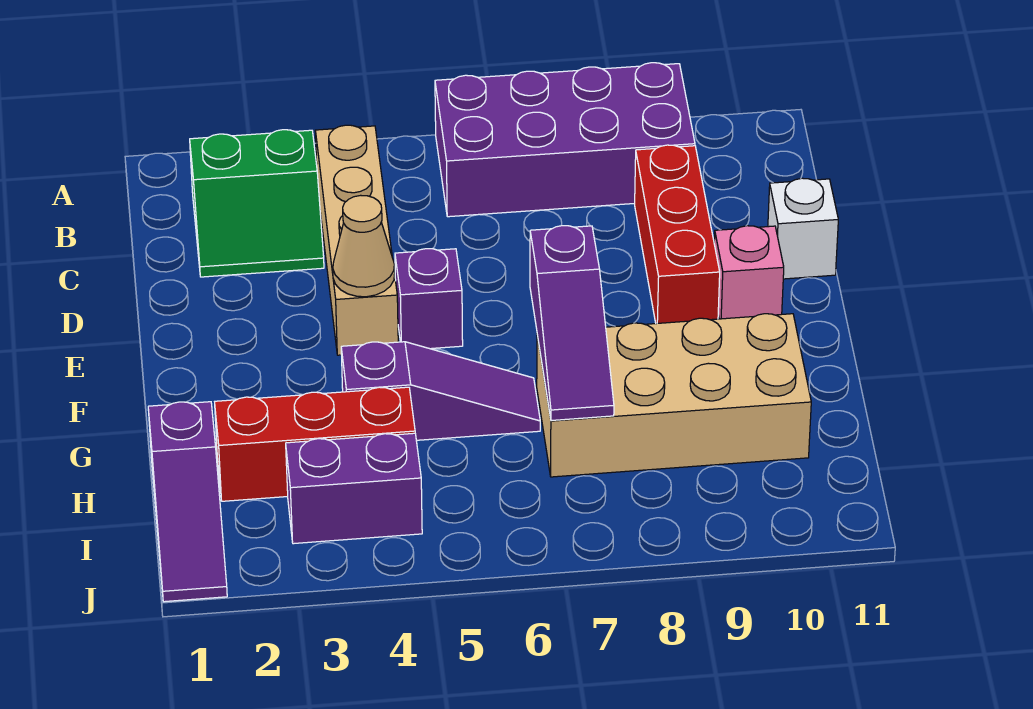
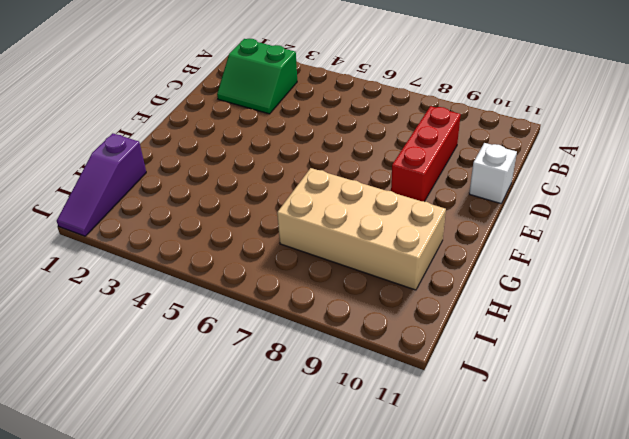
none -> purple brick A6:B9 level 1
none -> tan brick B4:E4 level 1
none -> purple brick E5 level 1

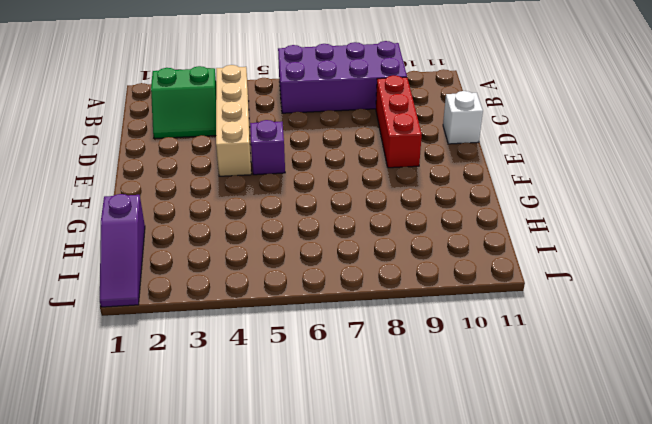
none -> pink brick E10 level 1
none -> purple slope G4:G6 level 1 top 4
none -> tan brick G7:H10 level 1

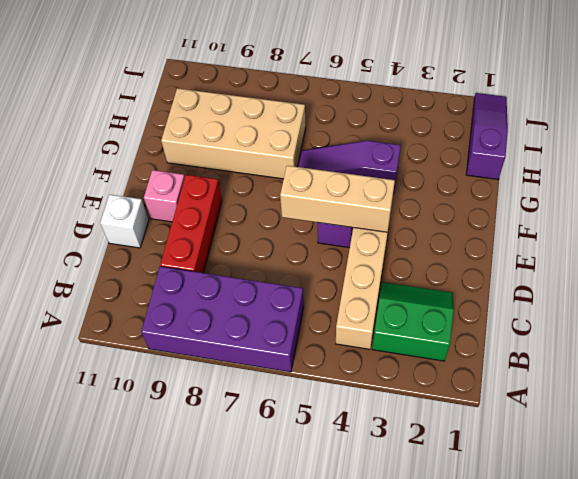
tan brick E4:E6 level 2 -> tan cone E4 level 2
none -> red brick H2:H4 level 1
none -> purple brick I3:I4 level 1
none -> purple slope F7:H7 level 2 top F

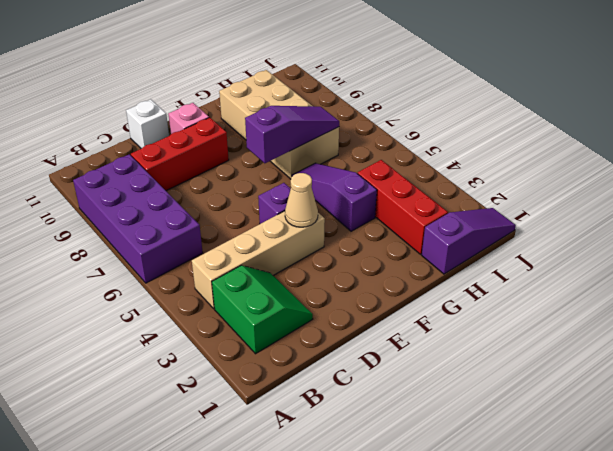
none -> purple brick I3:I4 level 1

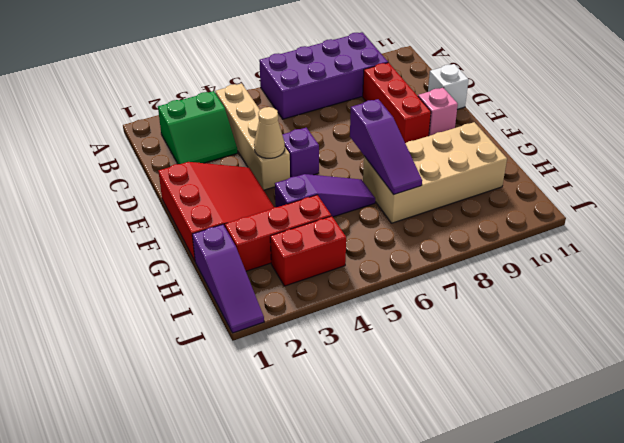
red slope E1:G3 level 1 top 1 -> none
red brick I3:I4 level 1 -> purple brick I3:I4 level 1

